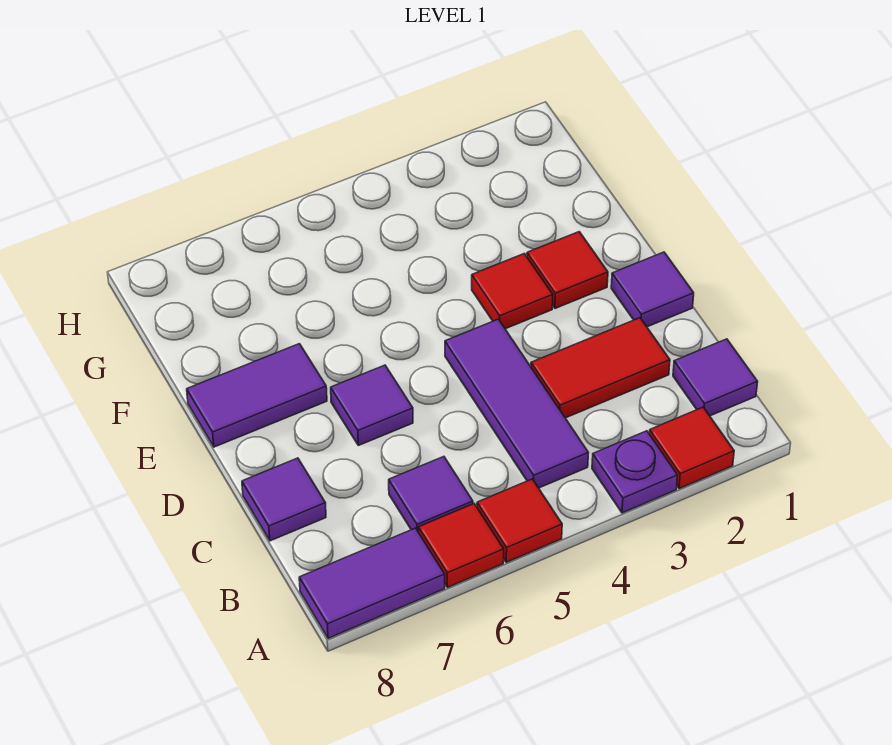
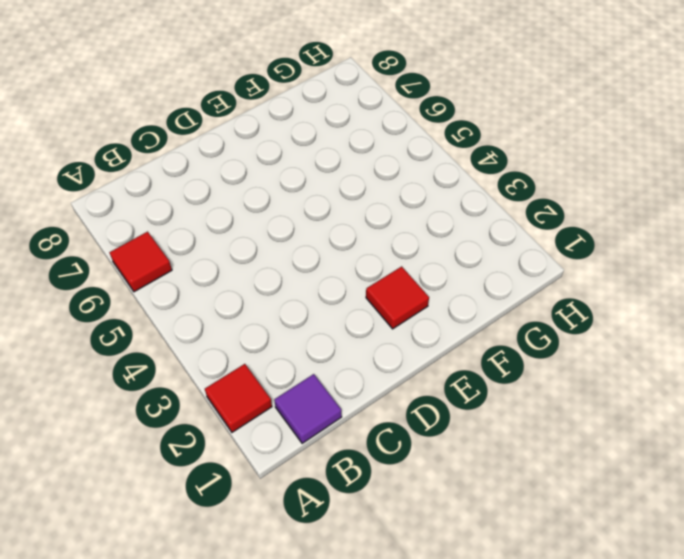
none -> purple plate A3 level 1
none -> red tile A5 level 1
none -> purple tile A7:A8 level 1

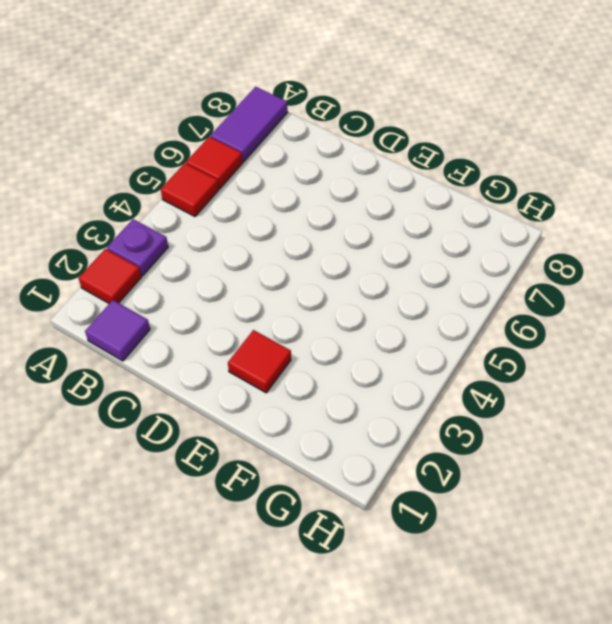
none -> purple tile B4:D4 level 1
none -> purple tile B6 level 1
none -> red tile C2:C3 level 1

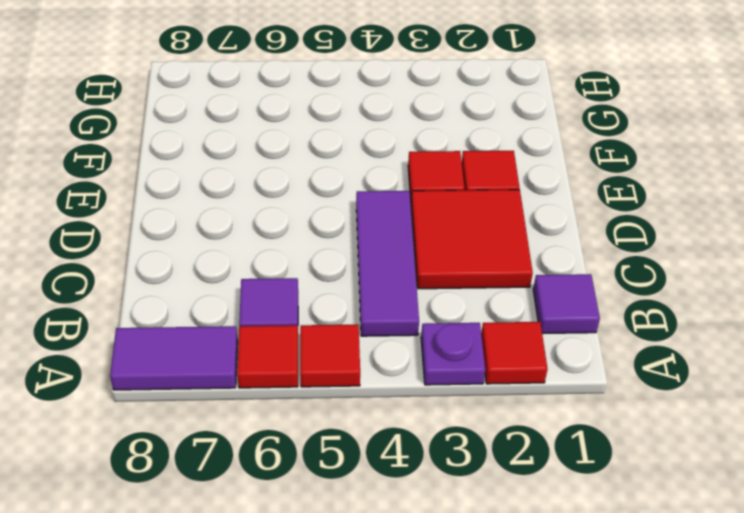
red tile C2:D3 level 1 -> red tile C2:C3 level 1
none -> purple tile C8 level 1
none -> purple tile D1 level 1
none -> purple tile D6 level 1

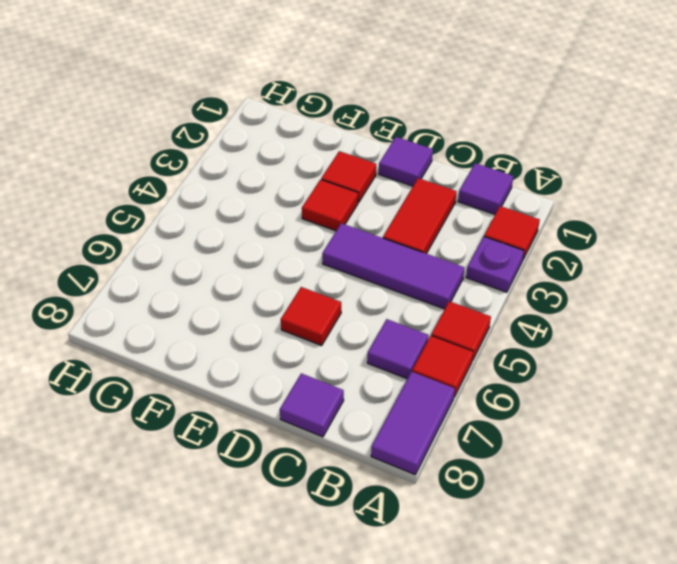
red tile D6 level 1 -> purple tile D6 level 1
none -> purple tile E7:E8 level 1

